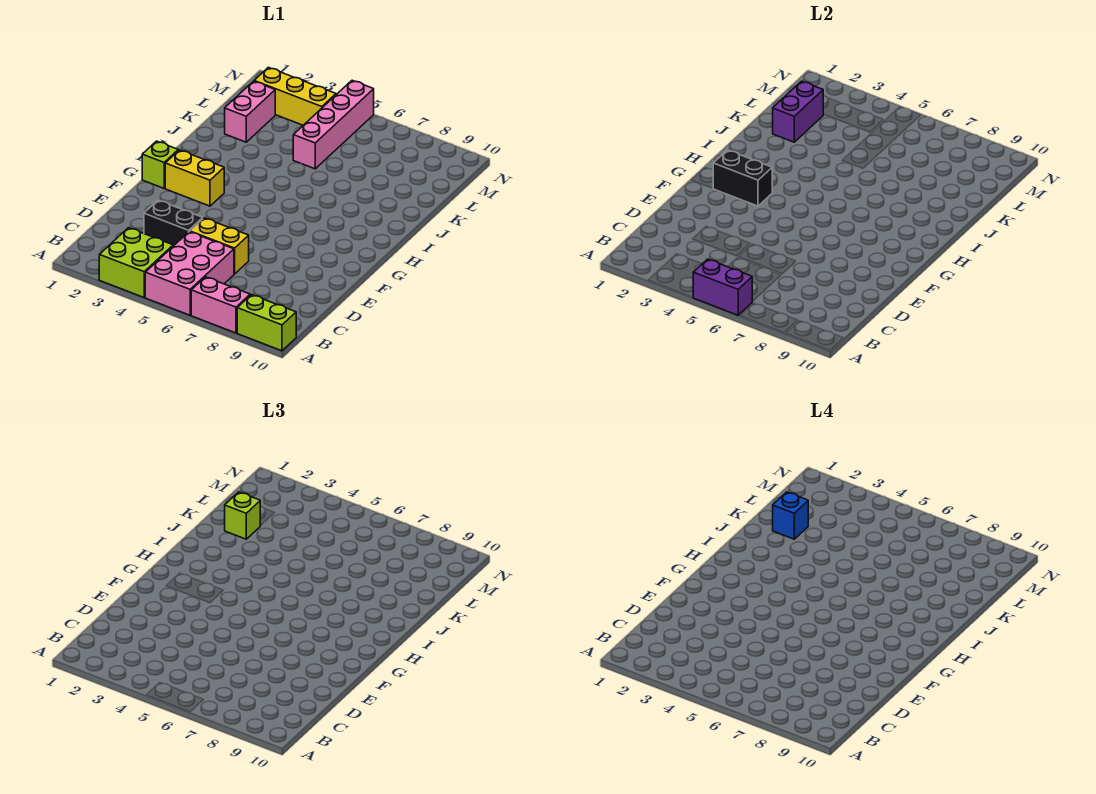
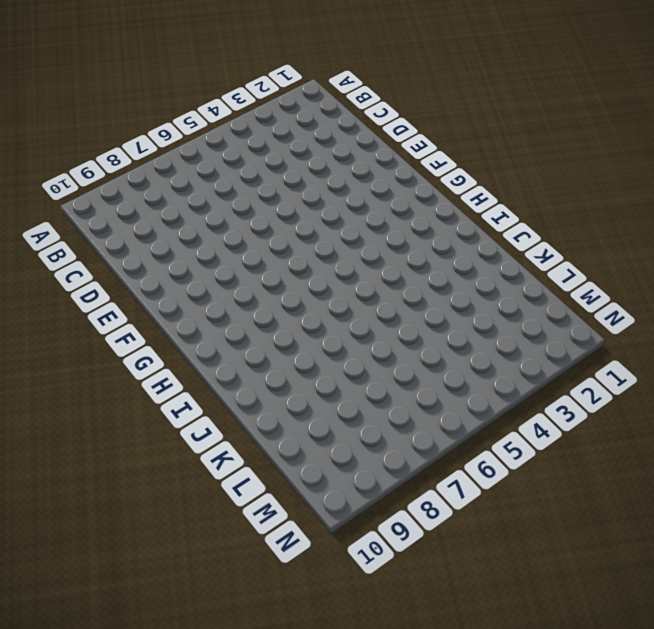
none -> lime brick A3:B4 level 1
none -> pink brick A5:C6 level 1
none -> pink brick A7:A8 level 1

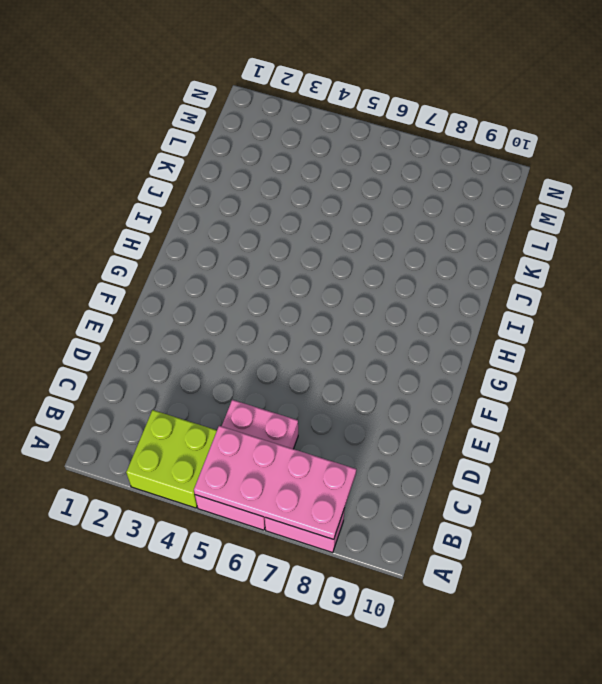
pink plate A5:B8 level 2 -> purple brick A5:A6 level 2
none -> lime brick A9:A10 level 1
none -> black brick D3:D4 level 1
none -> yellow brick D5:D6 level 1

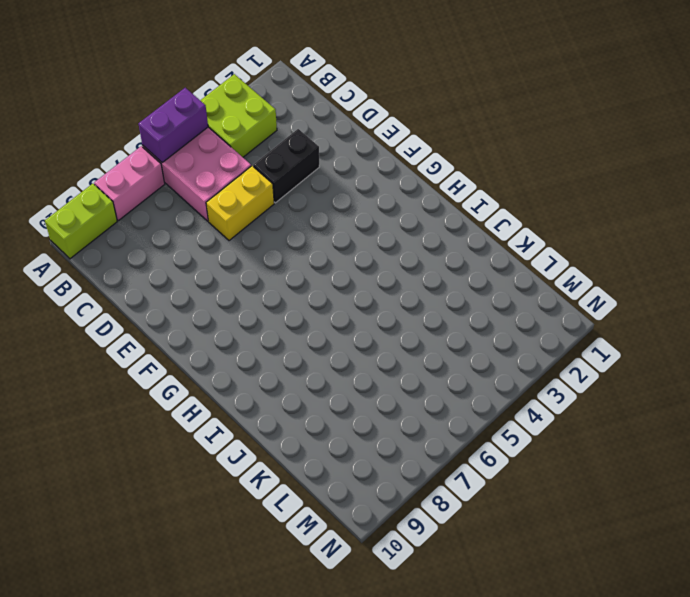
none -> lime brick G1 level 1
none -> yellow brick G2:G3 level 1
none -> pink brick K2:L2 level 1

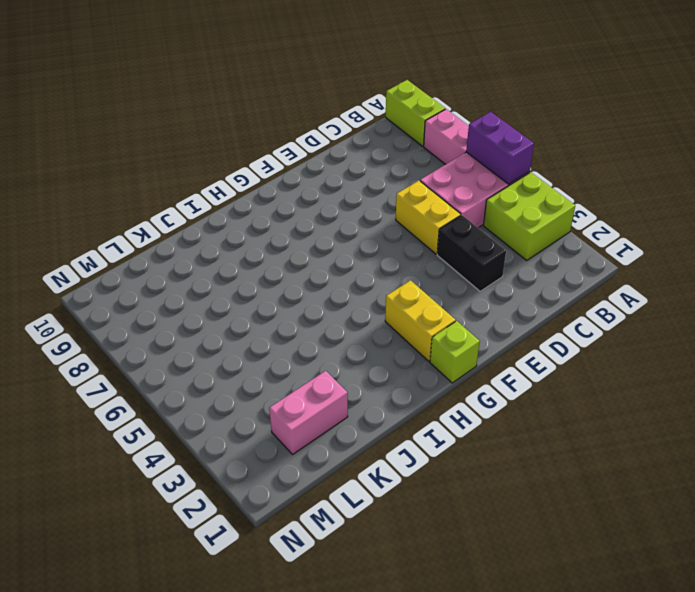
none -> pink brick K5:N5 level 1
none -> yellow brick M2:M4 level 1
none -> black brick G2:G3 level 2

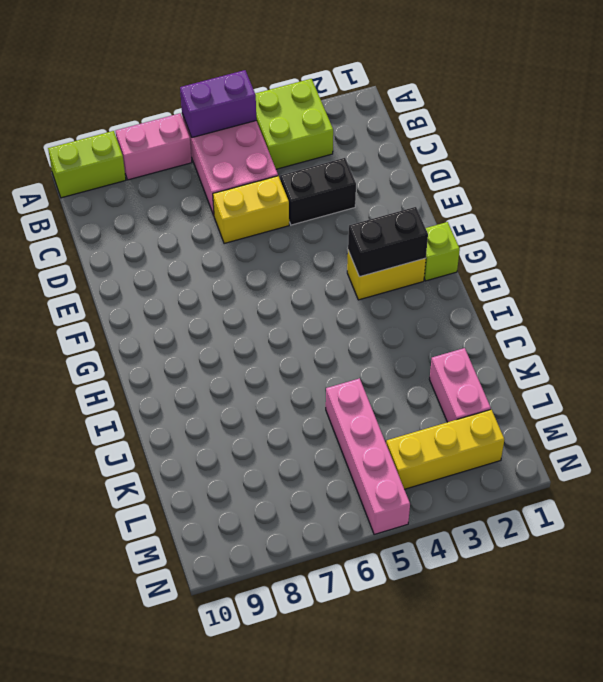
none -> purple brick K2:L2 level 2
none -> lime brick K2 level 3
none -> blue brick K2 level 4

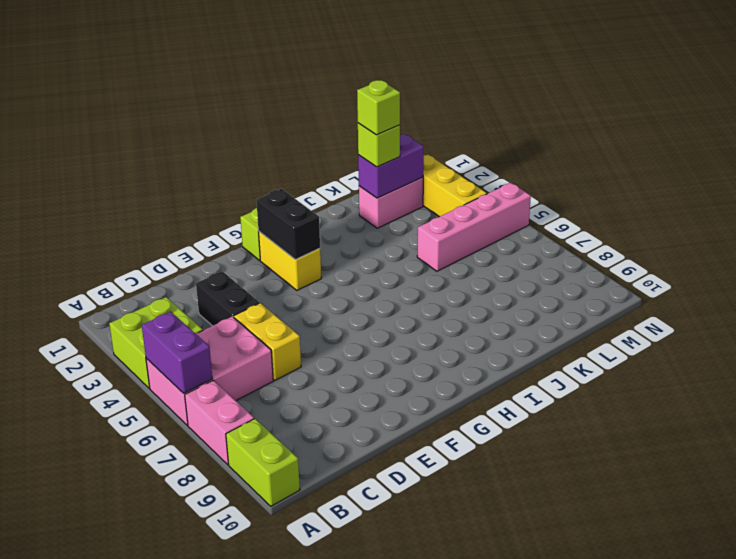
lime brick K2 level 4 -> blue brick K2 level 4

